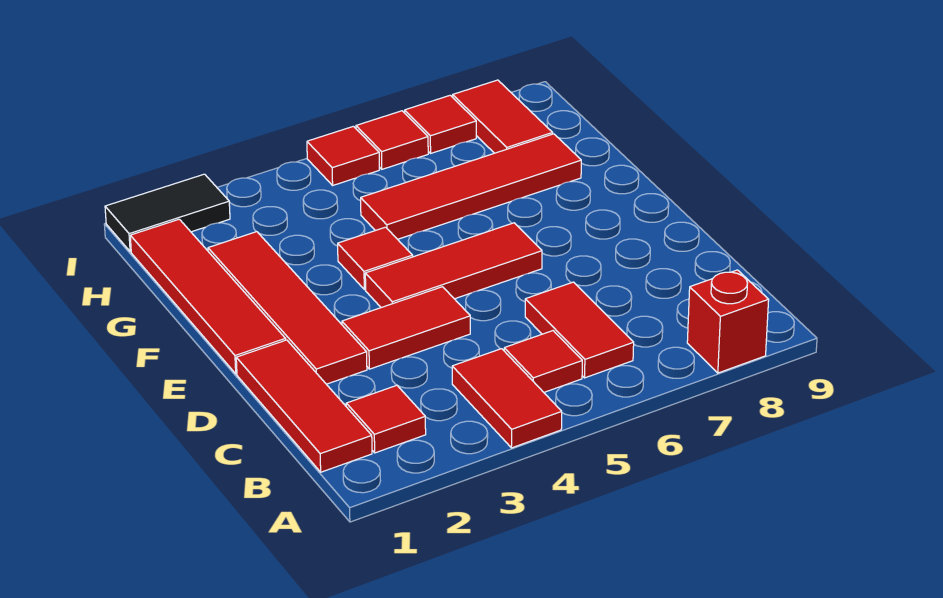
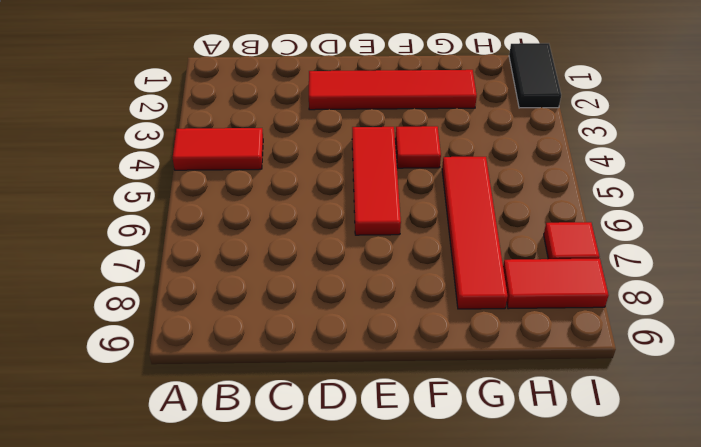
none -> red brick A8 level 1
none -> red tile B1:D1 level 1
none -> red tile B2 level 1

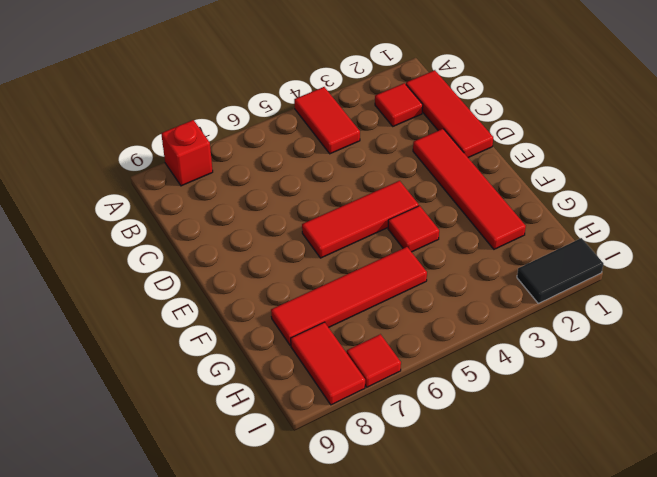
none -> red tile B5 level 1
none -> red tile B6:C6 level 1
none -> red tile D3:D4 level 1

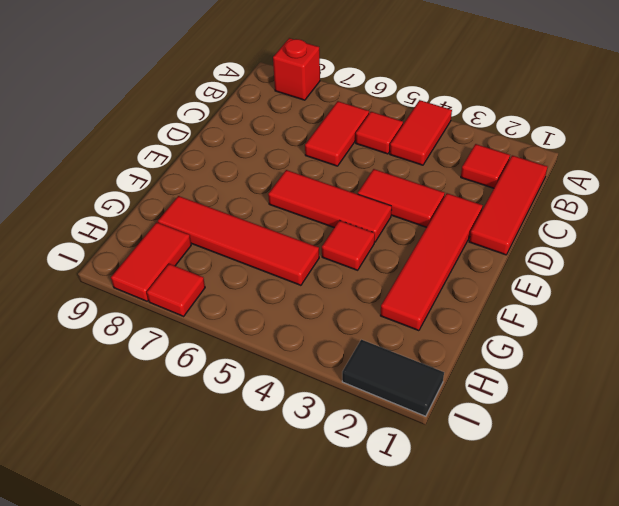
none -> red tile E1:H1 level 1
none -> red tile I5 level 1
none -> red tile I6 level 1

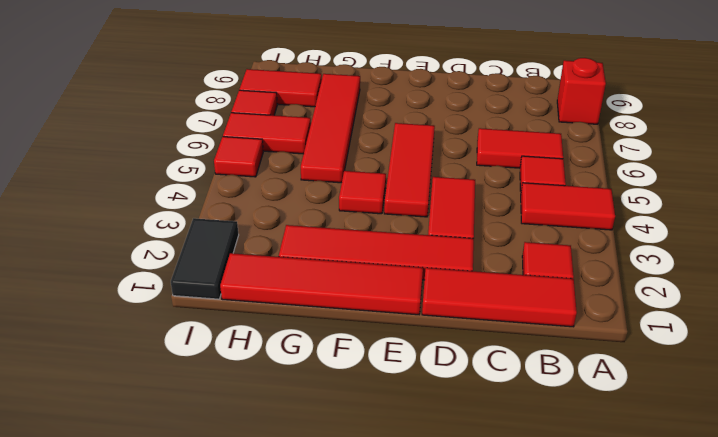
red tile H6:I6 level 1 -> red tile I6 level 1

